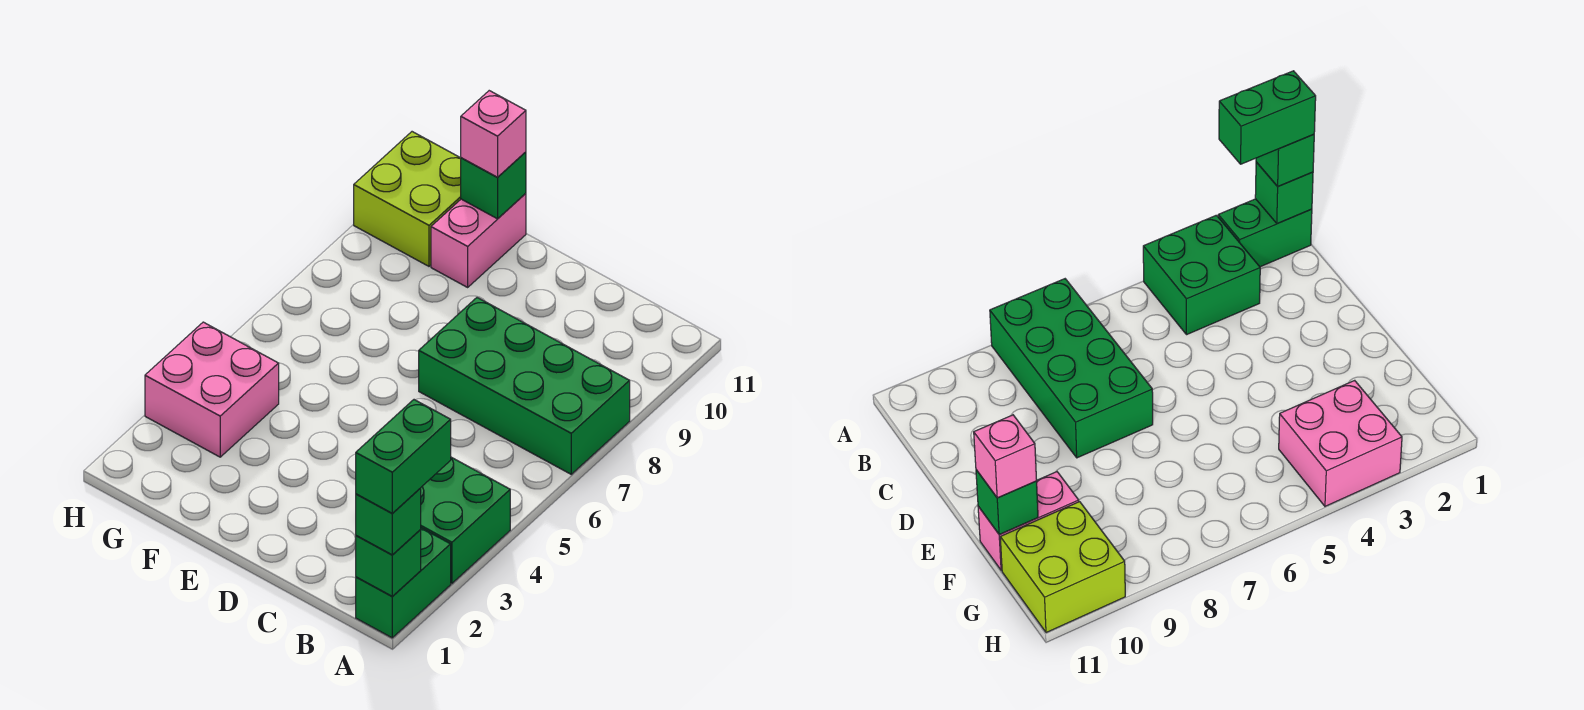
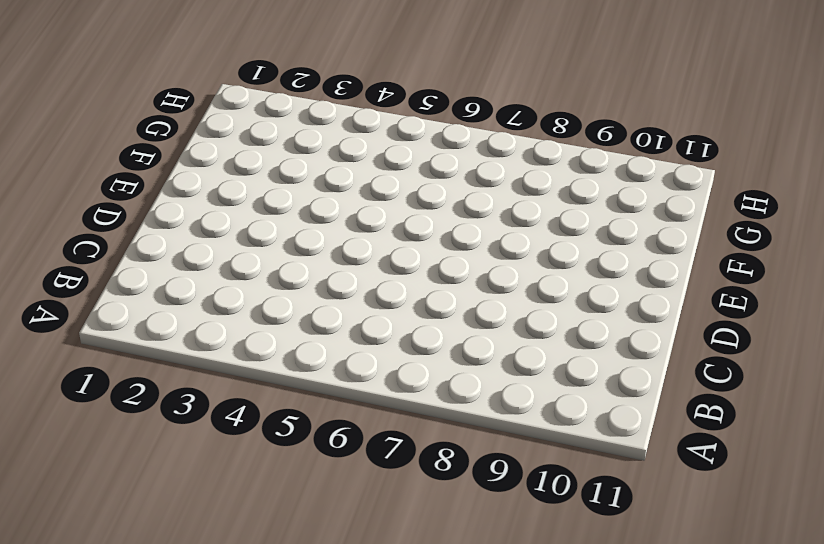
none -> green brick A1:A2 level 1
none -> green brick A3:B4 level 1

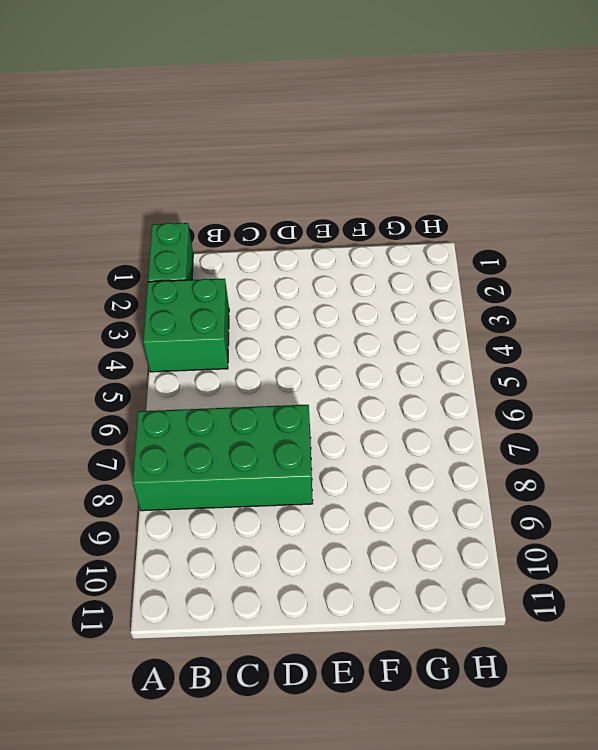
none -> pink brick F10:F11 level 1
none -> pink brick G3:H4 level 1

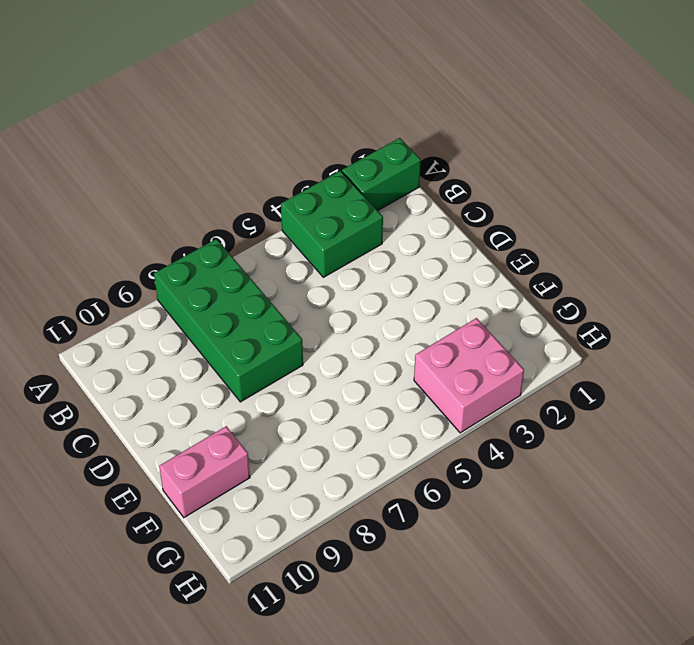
none -> lime brick G10:H11 level 1
none -> green brick A1 level 2

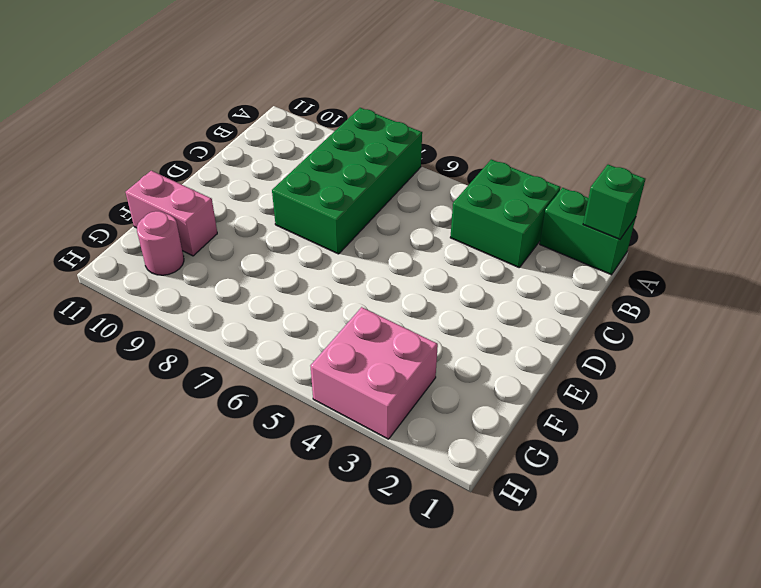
pink round brick G10 level 1 -> lime brick G10:H11 level 1
none -> green brick F11 level 2
none -> green brick A1 level 3

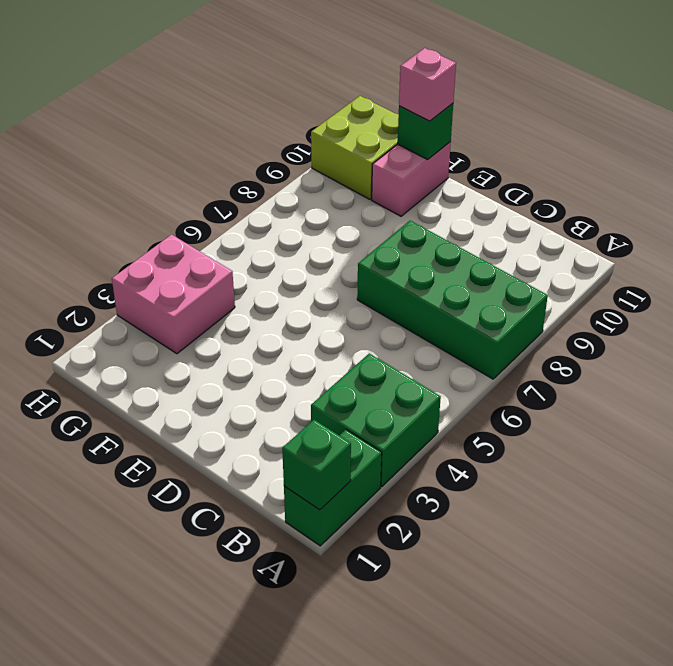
none -> green brick A1 level 3
none -> green brick A1:A2 level 4

